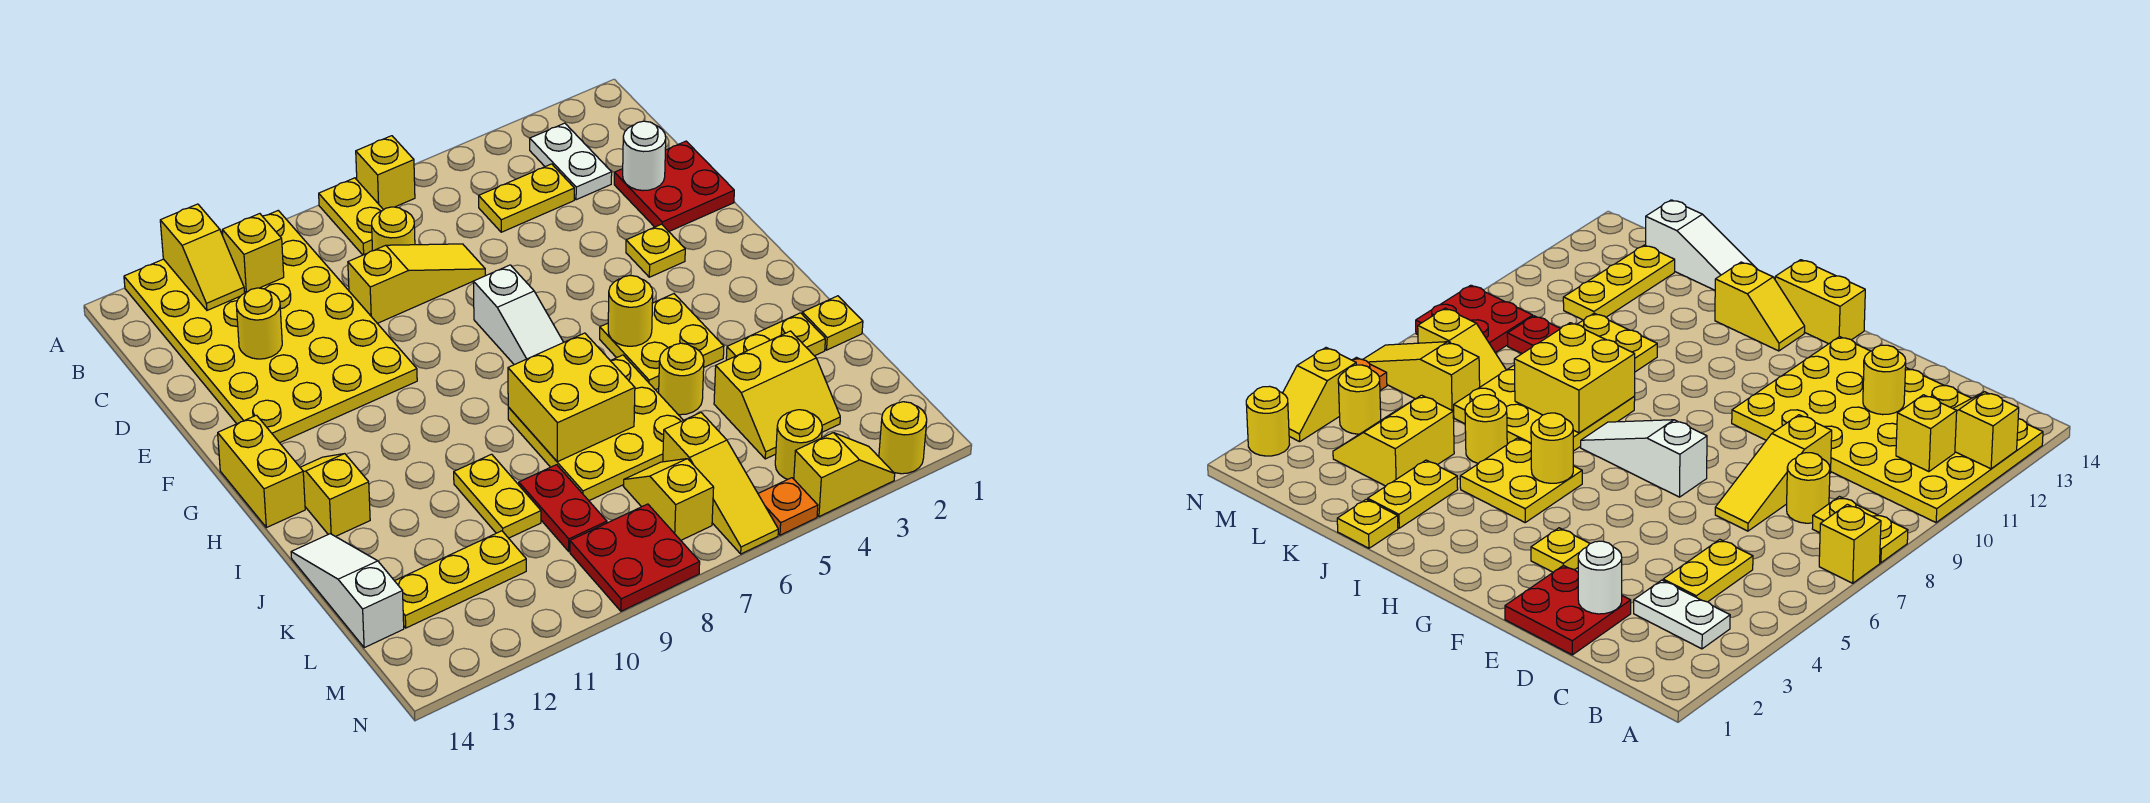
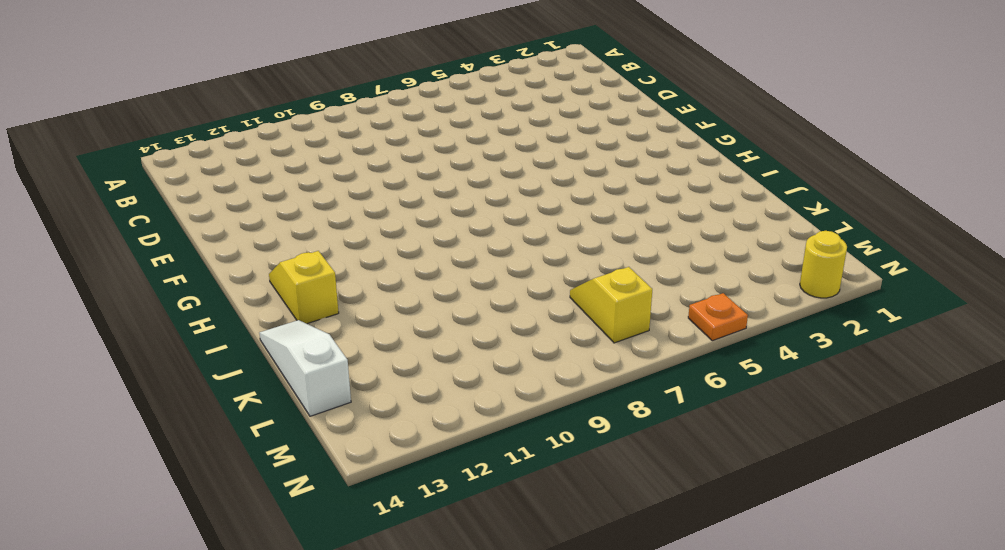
none -> yellow brick A7 level 1
none -> yellow plate A8:B8 level 1
none -> yellow plate A10:F13 level 1
none -> white plate B3:C3 level 1

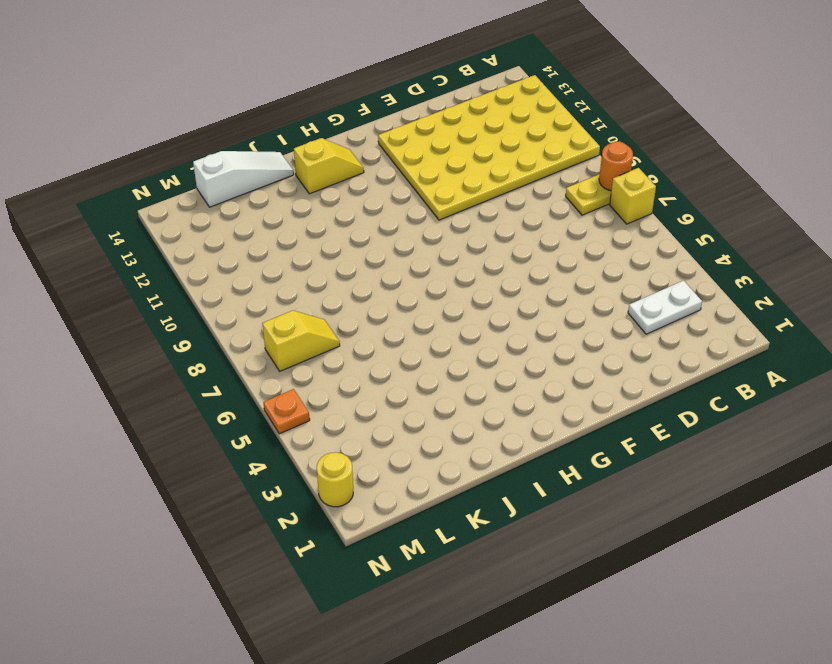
orange round brick A8 level 2 -> none
none -> yellow plate C4:C5 level 1
none -> yellow round brick C8 level 1
none -> red plate D1:E2 level 1
none -> yellow slope D7:D9 level 1 top 9

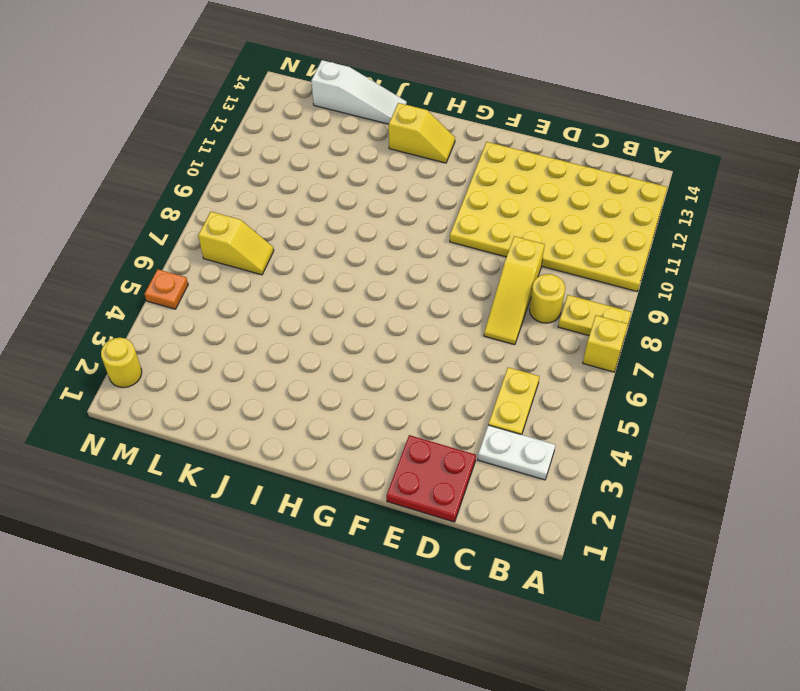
none -> yellow plate F3 level 1
none -> white slope F7:H7 level 1 top F
none -> yellow brick G14:H14 level 1
none -> yellow plate H4:I5 level 1

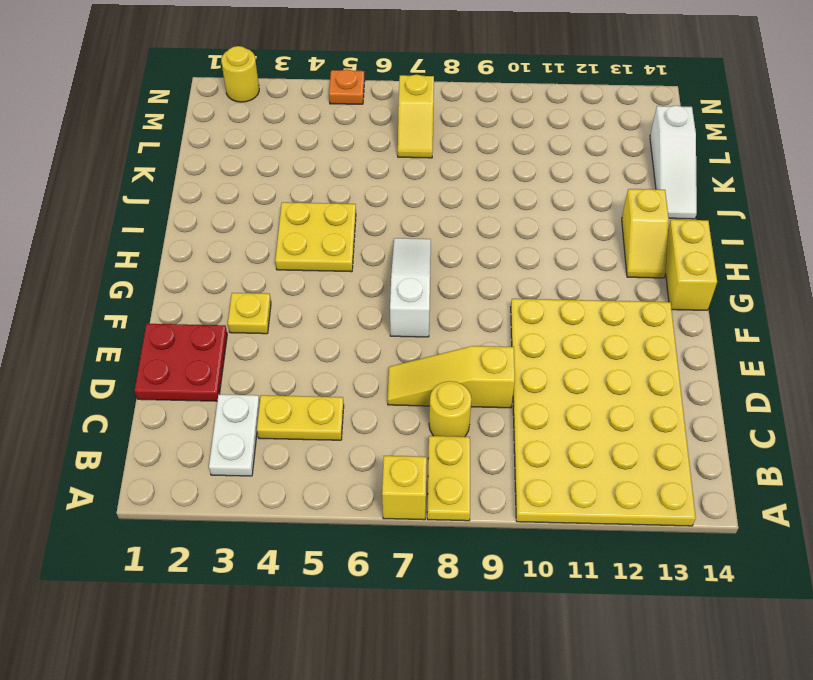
none -> yellow plate I6:K8 level 1
none -> yellow plate J1 level 1
none -> yellow plate J2:J3 level 1
none -> yellow round brick J5 level 1

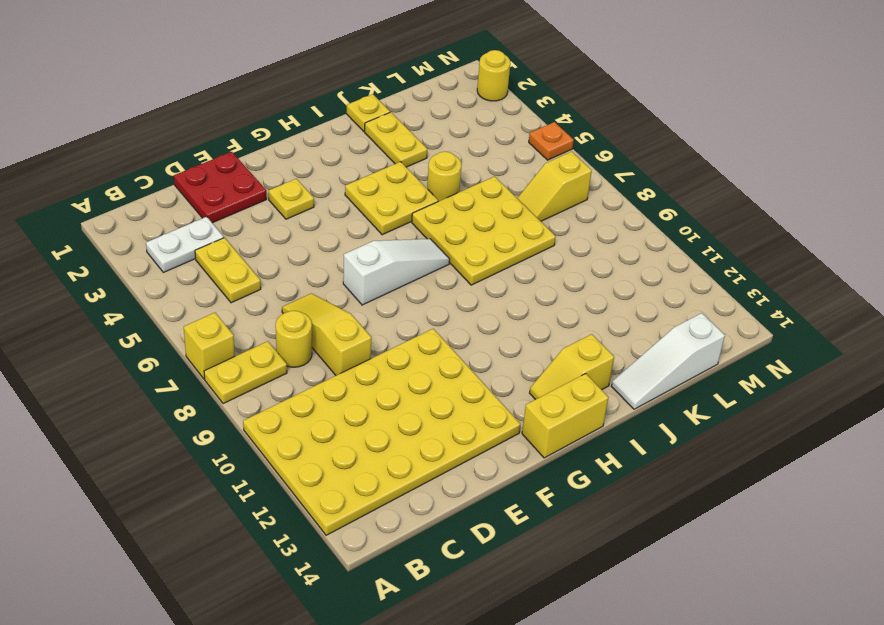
none -> yellow plate J10:K10 level 1
none -> yellow slope K3:L4 level 1 top K
none -> red plate K9:L9 level 1
none -> yellow slope L6:N6 level 1 top L

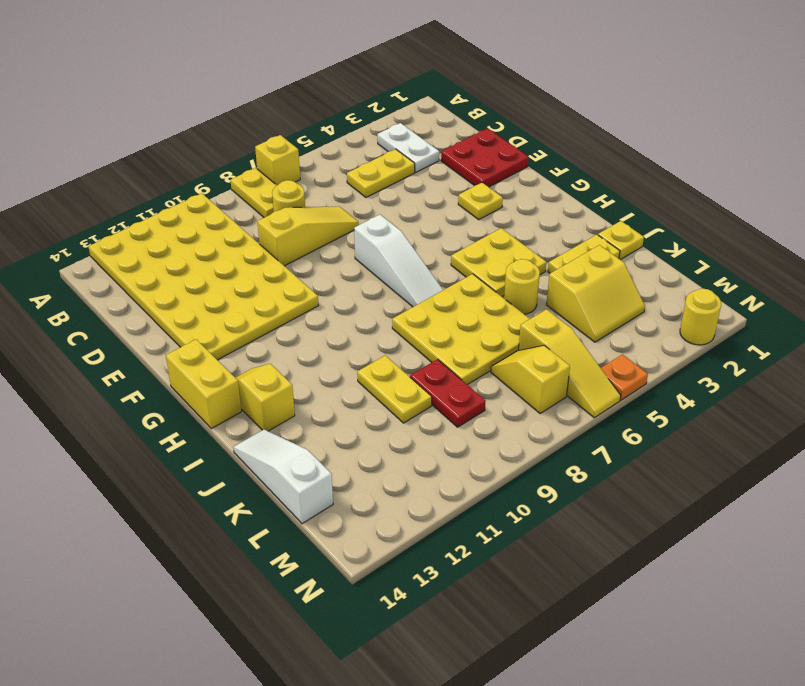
none -> yellow plate L11:L13 level 1
none -> yellow round brick M4 level 1
none -> red plate M8:N9 level 1
none -> yellow slope N3:N4 level 1 top 4

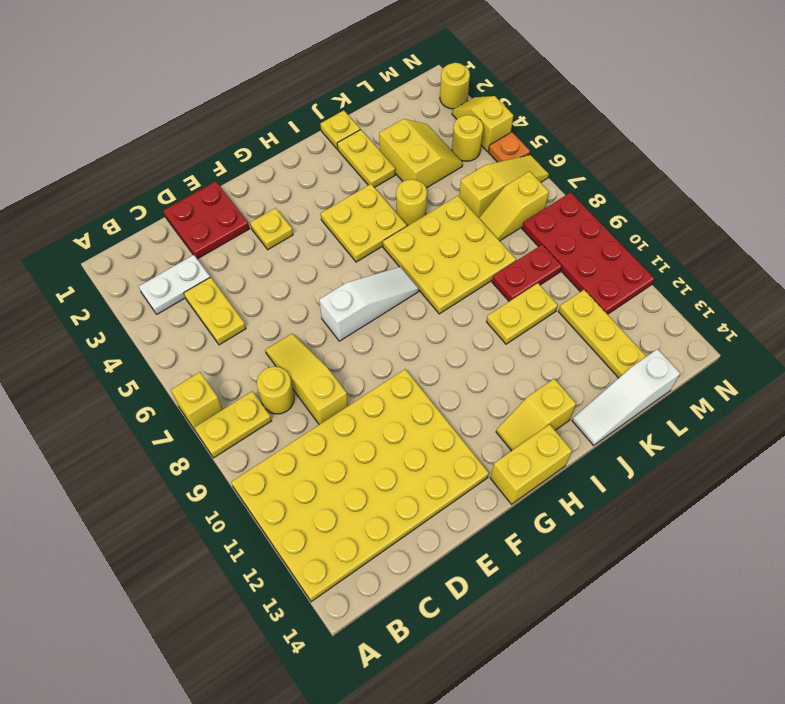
red plate M8:N11 level 1 -> red plate M8:N9 level 1
none -> yellow slope A12:B12 level 2 top A
none -> yellow brick B11 level 2
none -> white round brick D2 level 2
none -> yellow round brick D12 level 2

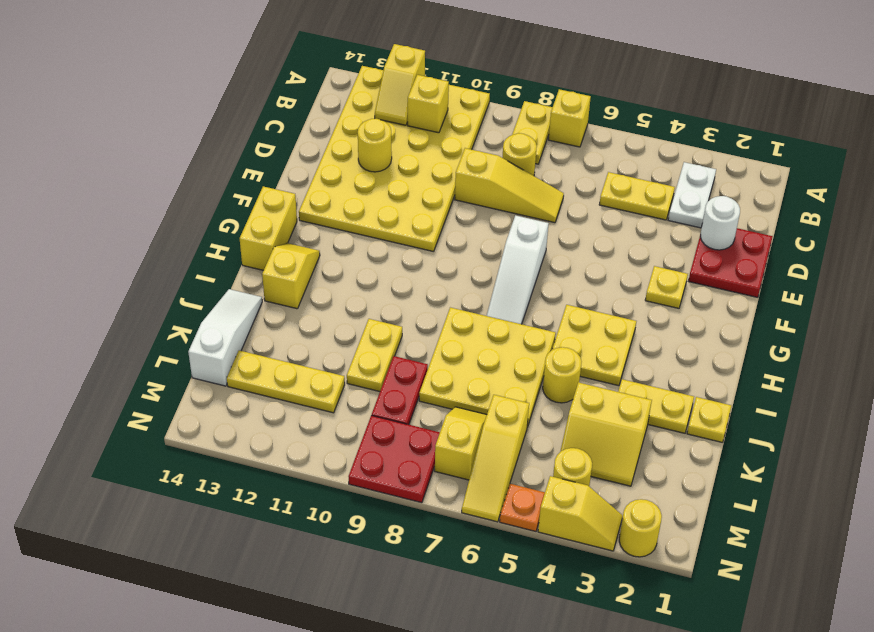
none -> yellow round brick H5 level 2
none -> yellow brick I7:J8 level 2

